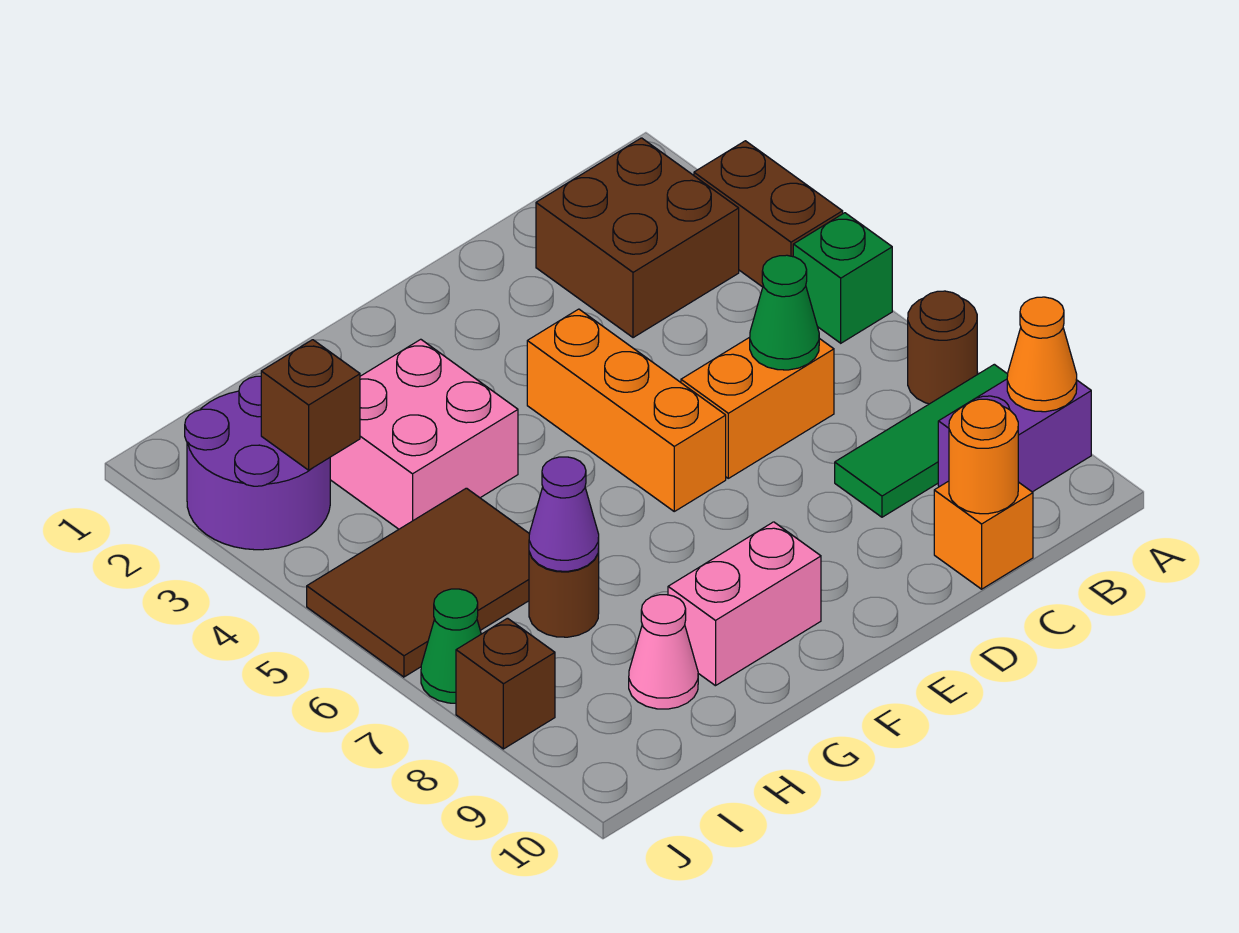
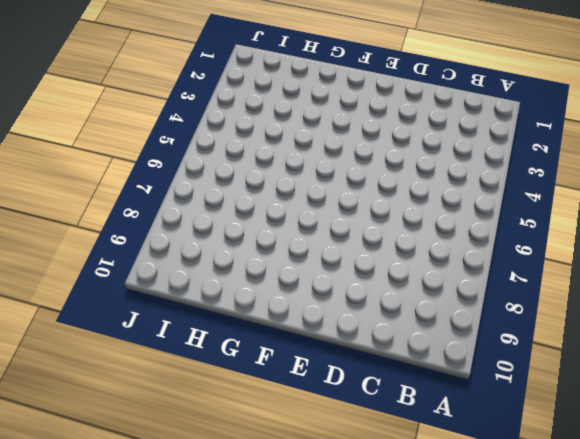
none -> brown brick A3:A4 level 1
none -> green brick A5 level 1
none -> brown round brick A7 level 1

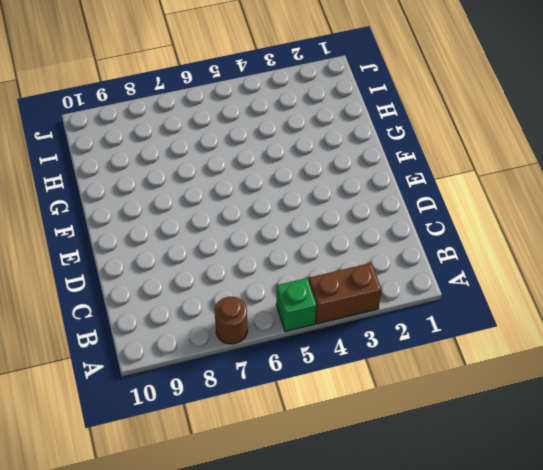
none -> green tile A8:C8 level 1
none -> purple brick A9:B9 level 1
none -> brown brick B2:C3 level 1

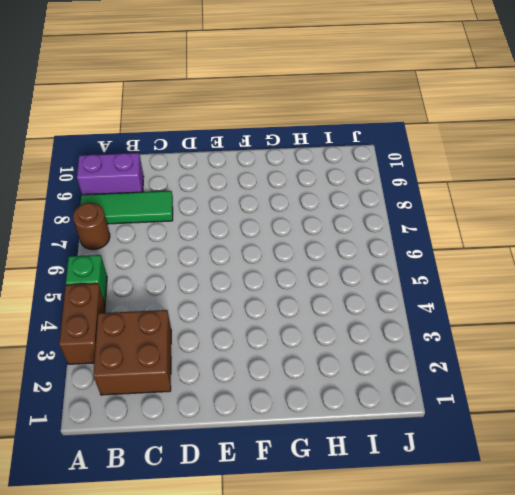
none -> orange brick C6:D6 level 1
none -> orange brick C10 level 1
none -> orange brick E4:E6 level 1

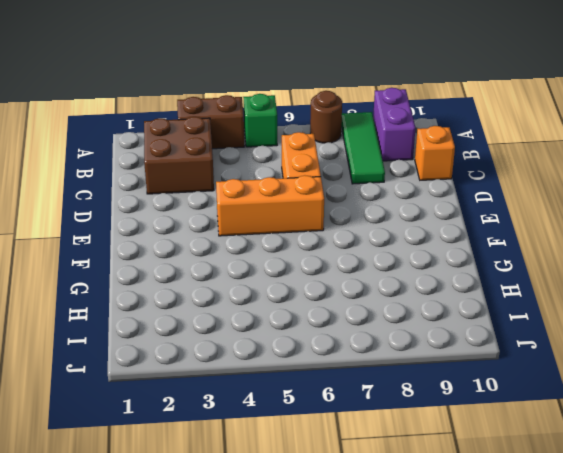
none -> pink brick F9:G9 level 1
none -> pink brick G3:H4 level 1
none -> brown tile H5:J6 level 1

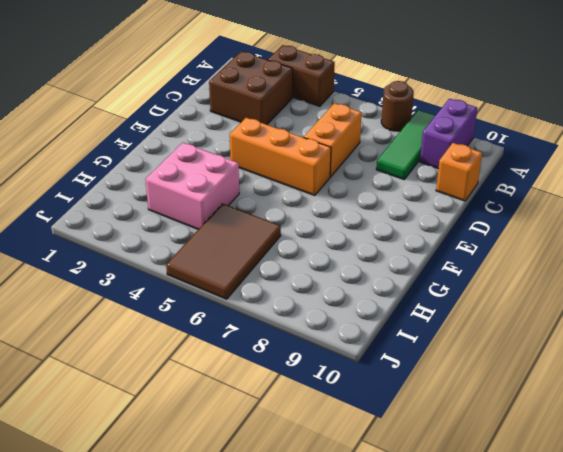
none -> green brick A5 level 1
none -> pink brick F9:G9 level 1
none -> brown round brick H7 level 1

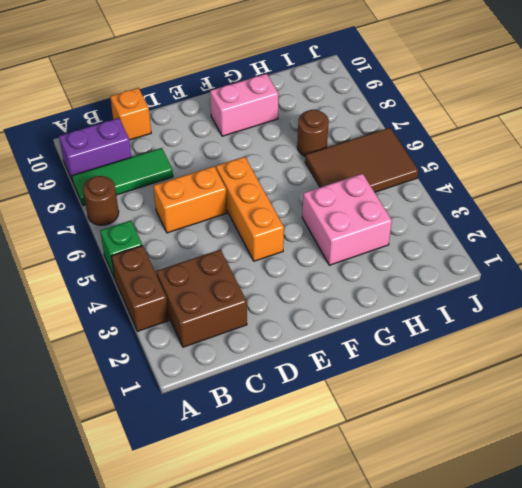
none -> pink cone H9 level 1
none -> purple round brick I2:J3 level 1
none -> green cone J7 level 1

